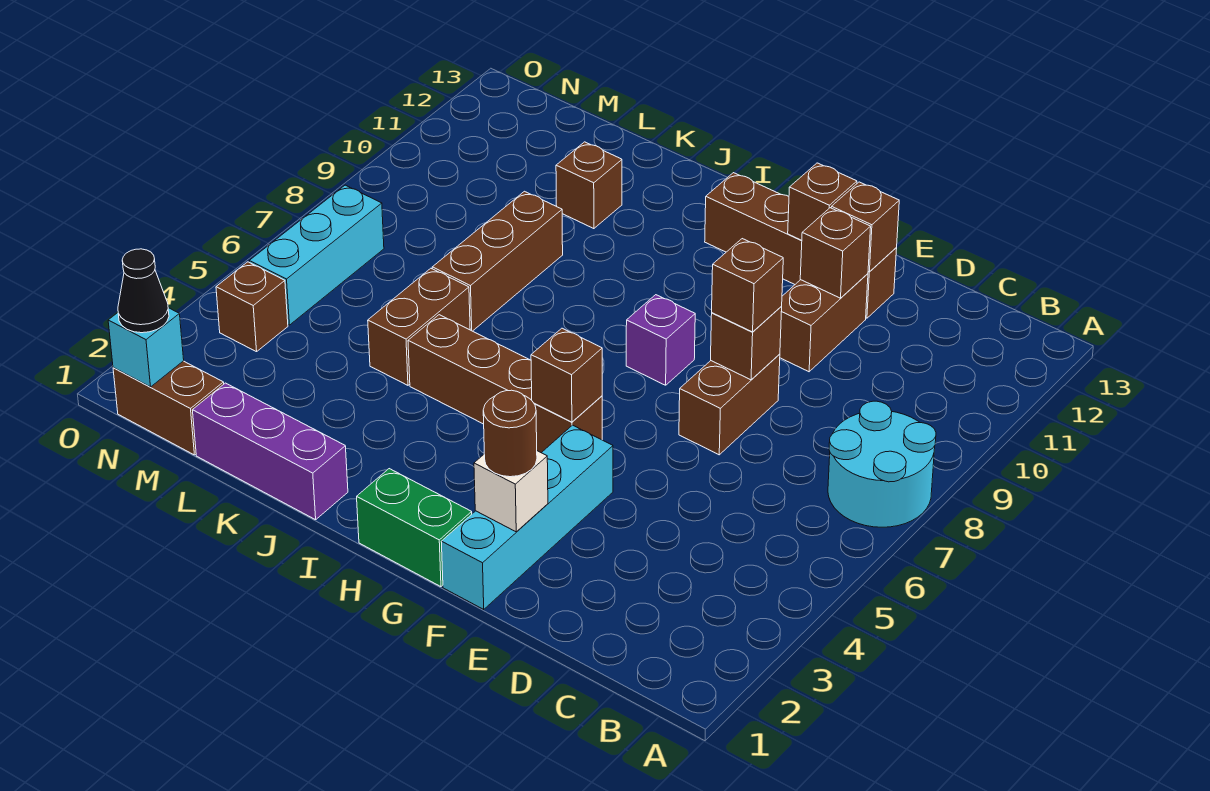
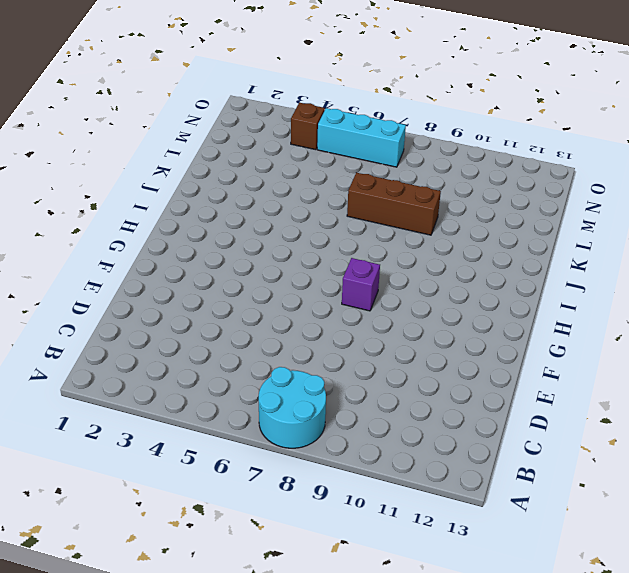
none -> brown brick E7:E8 level 1
none -> brown brick E10:E11 level 1
none -> brown brick E12:H12 level 1

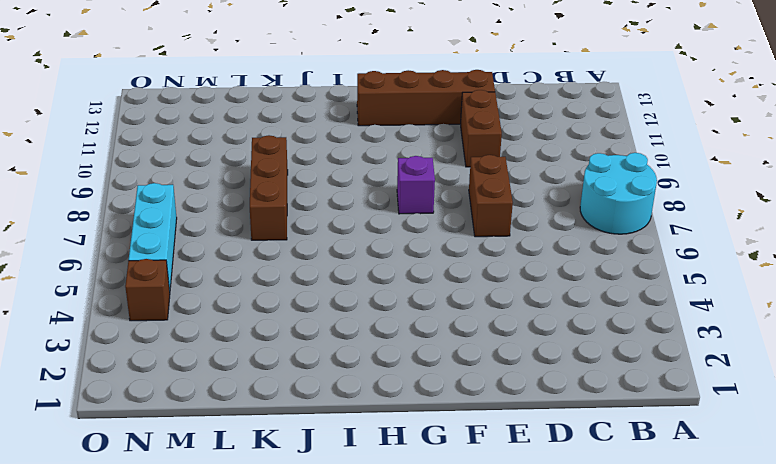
none -> cyan brick F1:F4 level 1
none -> green brick G1:H1 level 1
none -> brown brick G5:J5 level 1

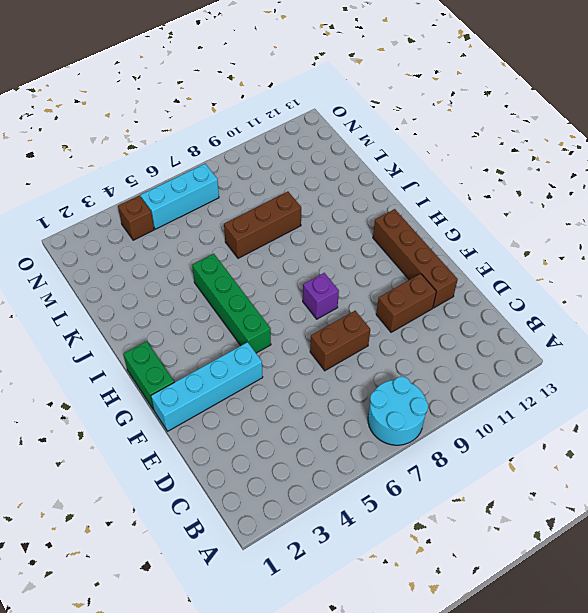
green brick G5:J5 level 1 -> brown brick G5:J5 level 1
none -> purple brick J1:L1 level 1
none -> brown brick K5:K6 level 1
none -> brown brick K11 level 1

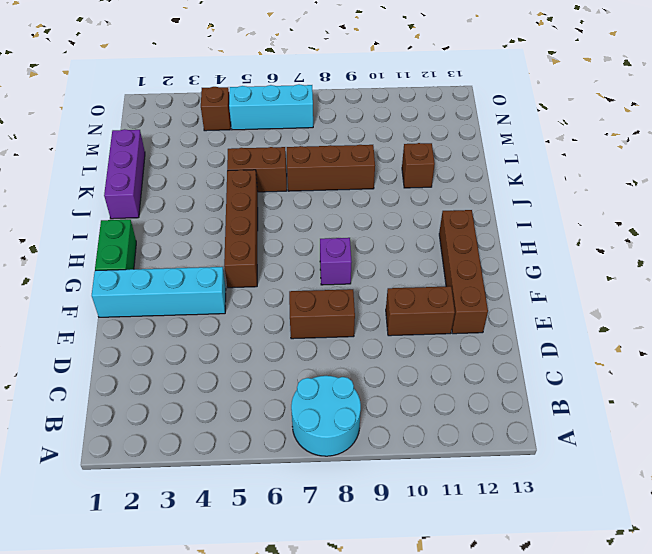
none -> brown brick M1:N1 level 1
none -> brown brick E8 level 2
none -> brown brick E11 level 2

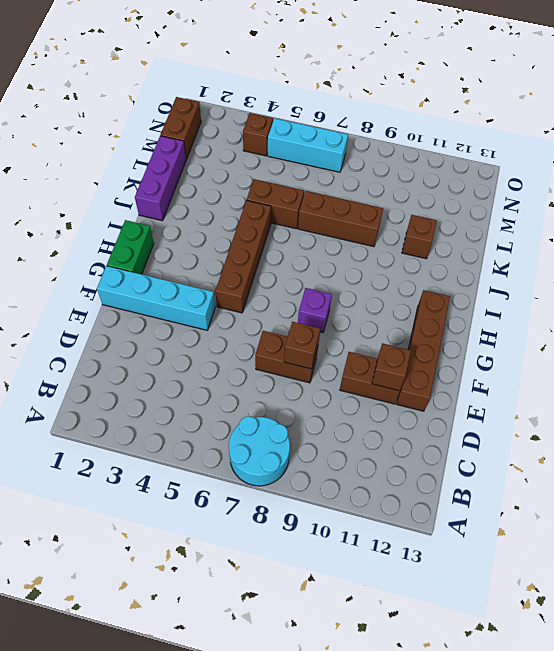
none -> brown brick E12 level 2
none -> white brick F2 level 2
none -> brown brick F12 level 2

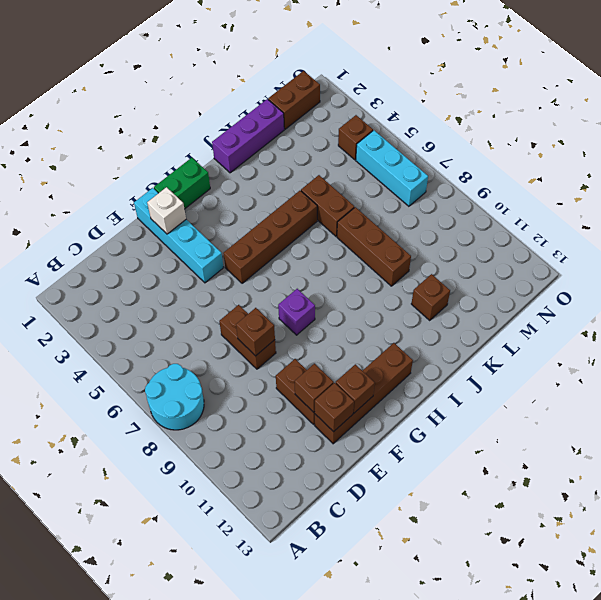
none -> brown brick G5 level 2
none -> cyan brick N1 level 2
none -> brown brick E8 level 3

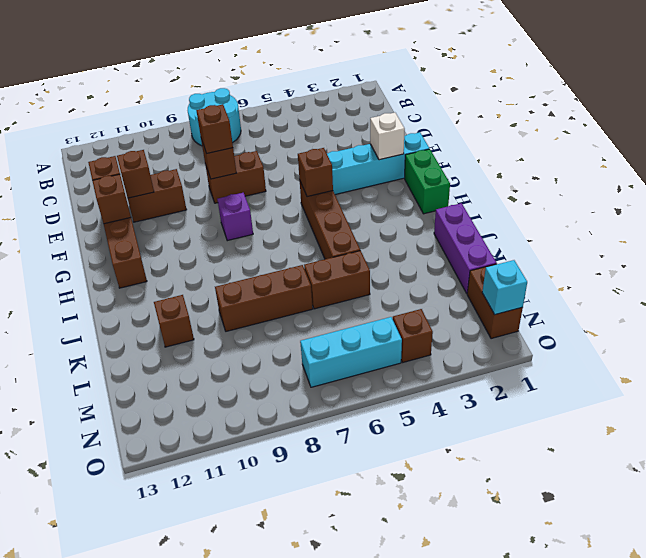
none -> brown round brick F2 level 3
none -> black cone N1 level 3

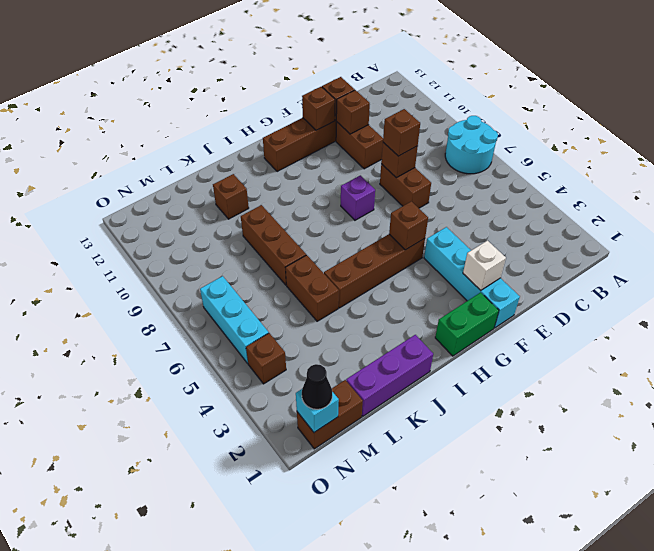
none -> brown round brick F2 level 3

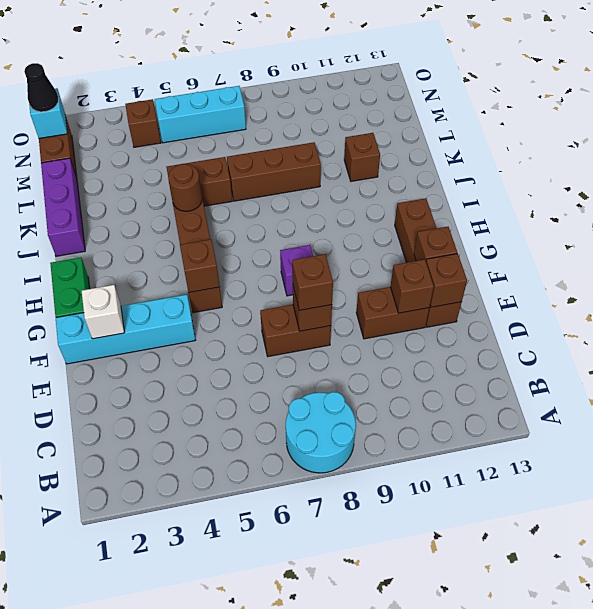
brown round brick J5 level 2 -> brown round brick F2 level 3

